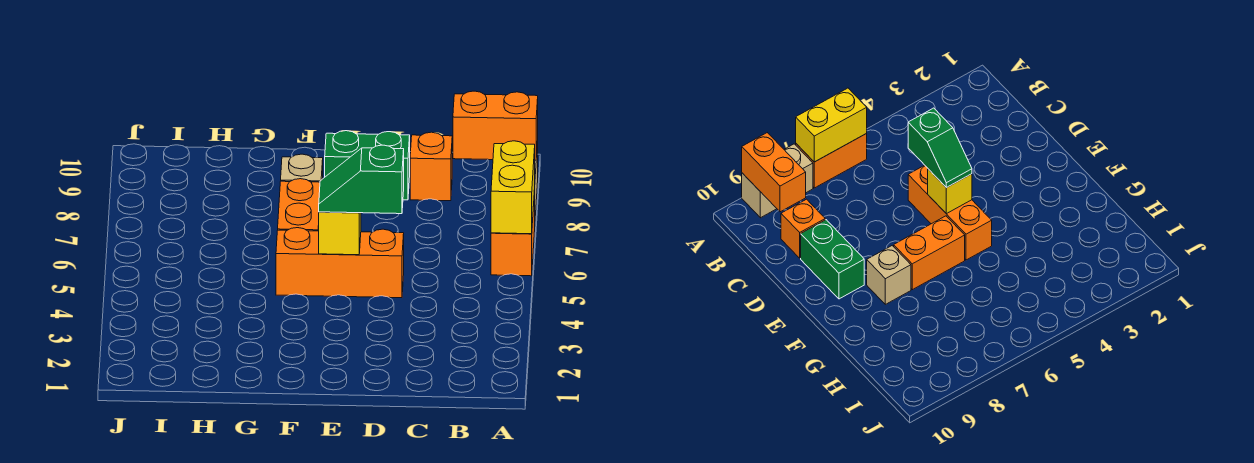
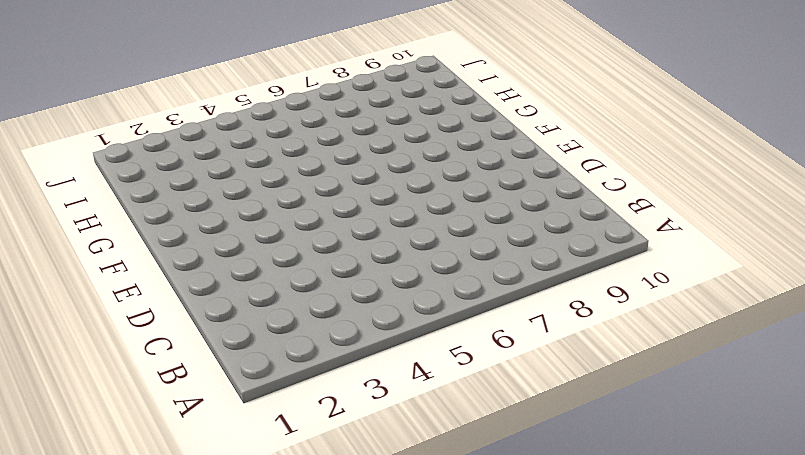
none -> orange brick A6:A7 level 1
none -> tan brick A8:A9 level 1

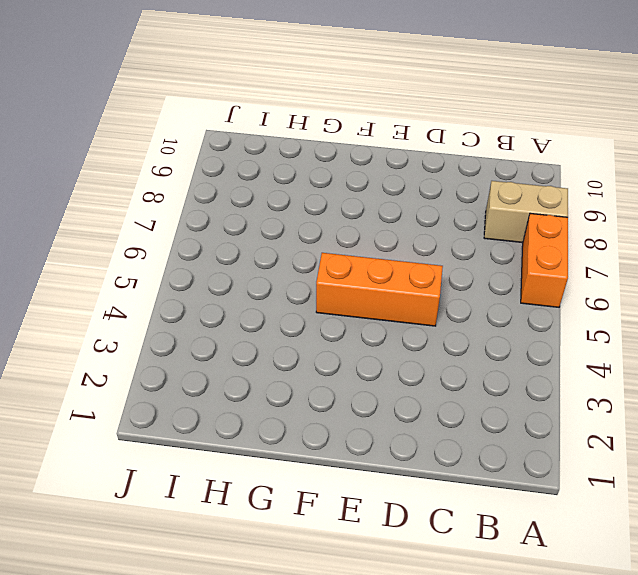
tan brick A8:B8 level 1 -> tan brick A8:A9 level 1
none -> orange brick C9 level 1
none -> green brick D9:E9 level 1

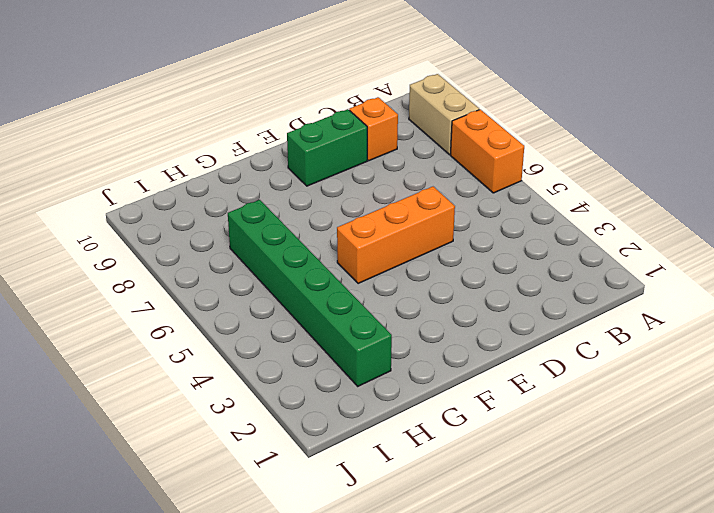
green brick H2:H7 level 1 -> none
none -> orange brick F6:F7 level 1
none -> tan brick F8 level 1

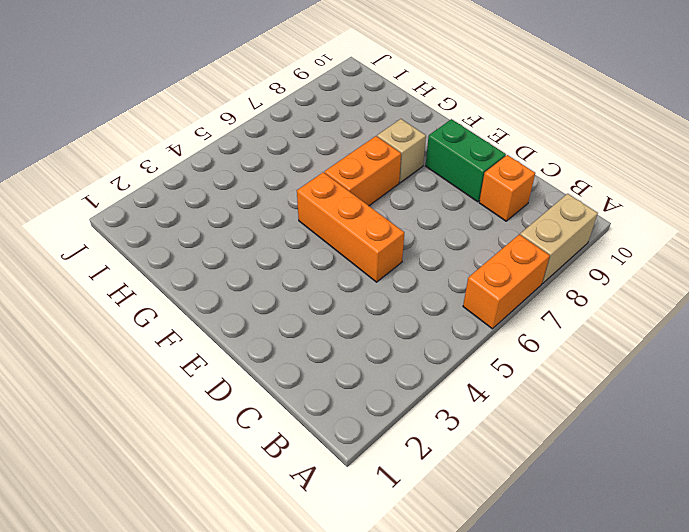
none -> yellow brick A6:A7 level 2
none -> orange brick A9:B9 level 2

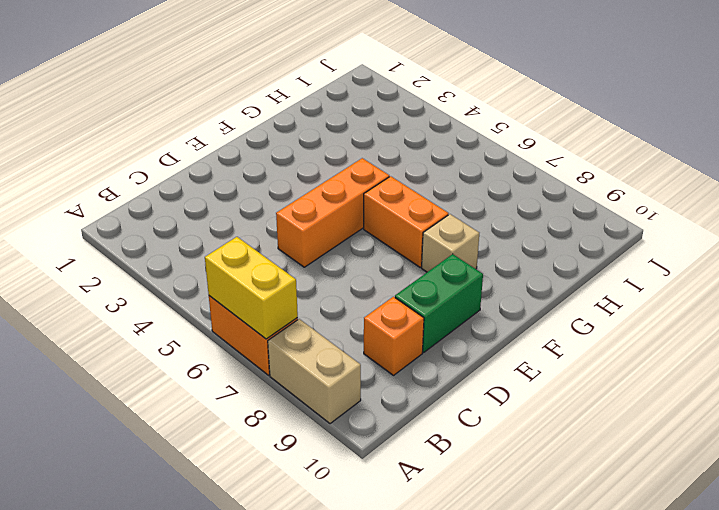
none -> orange brick A9:B9 level 2
none -> yellow brick E5 level 2

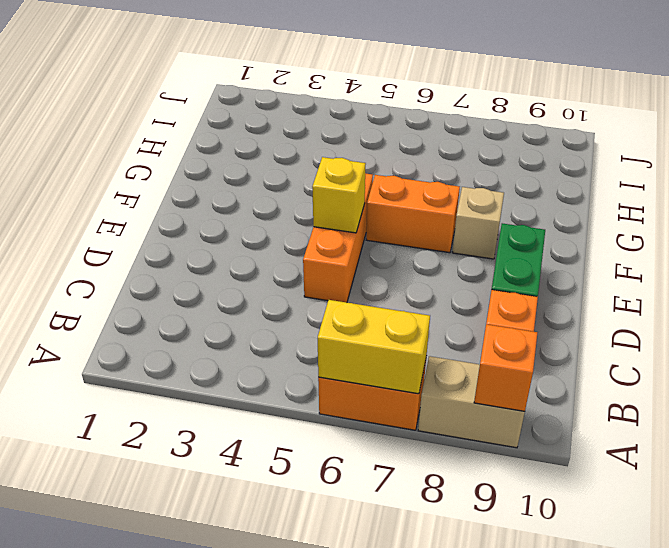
orange brick A9 level 2 -> orange brick A9:B9 level 2
none -> green slope D5:E5 level 3 top D

